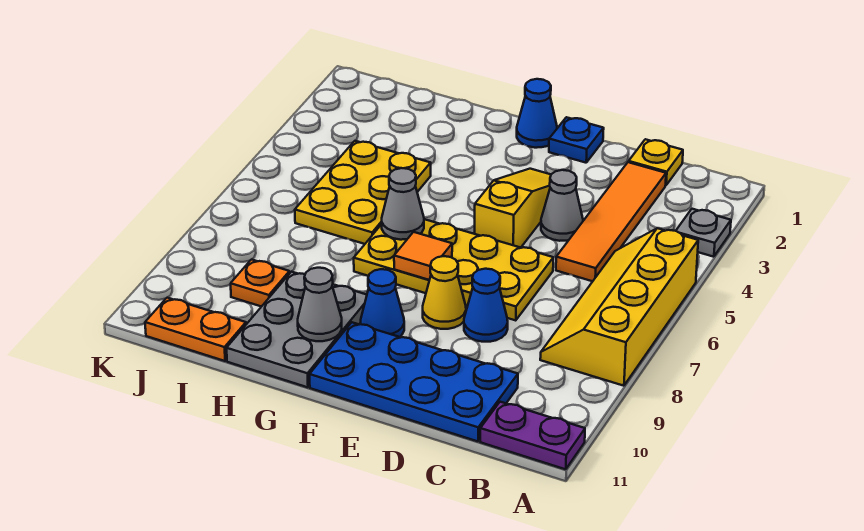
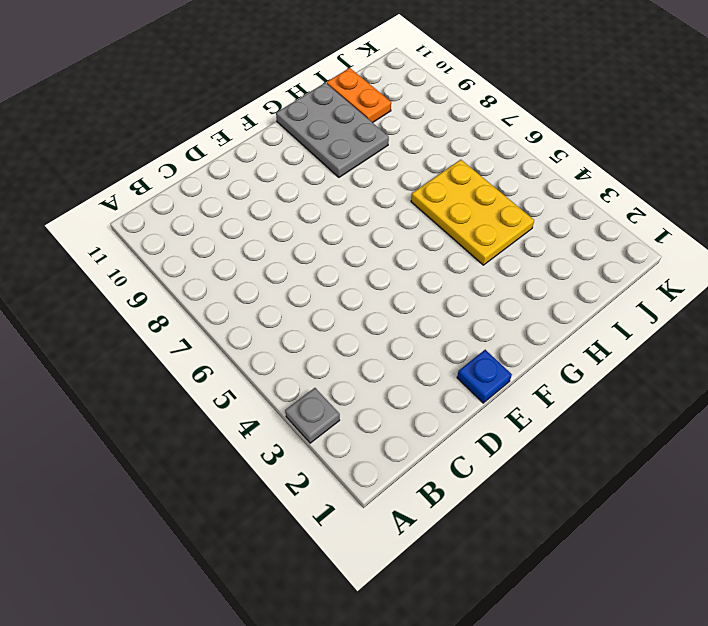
orange plate I10:I11 level 1 -> orange plate I11:J11 level 1
none -> yellow slope A5:B8 level 1 top A
none -> purple plate A11:B11 level 1
none -> yellow plate C1 level 1

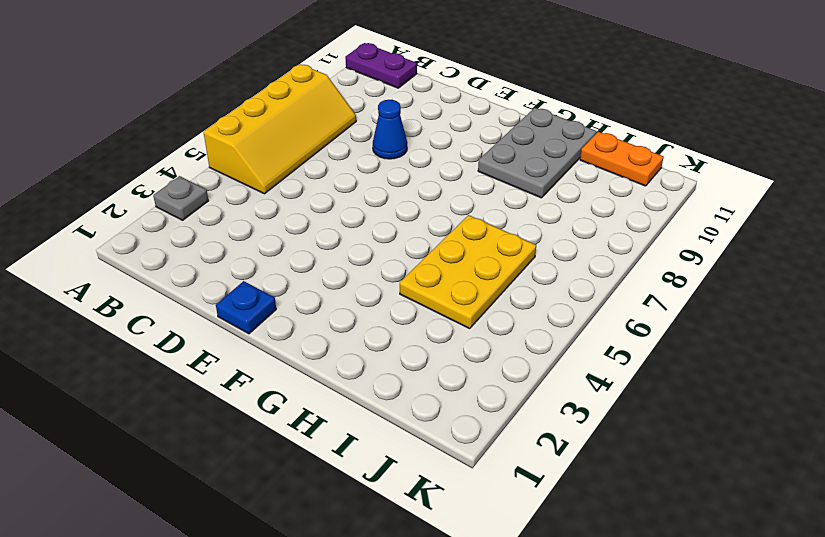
none -> yellow plate C1 level 1
none -> orange tile C2:C5 level 1
none -> blue plate C10:F11 level 1

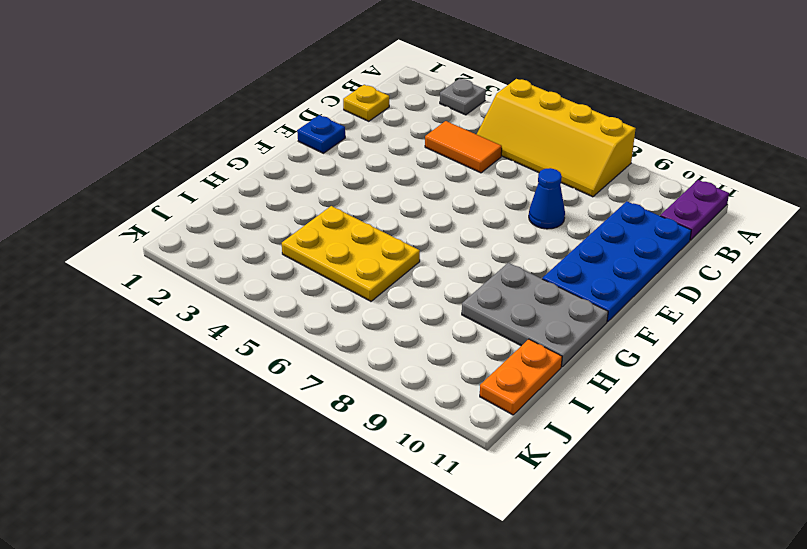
orange tile C4:C5 level 1 -> orange tile C2:C5 level 1
none -> grey cone D4 level 1
none -> yellow plate D6:G7 level 1
none -> yellow slope E3:E5 level 1 top 5

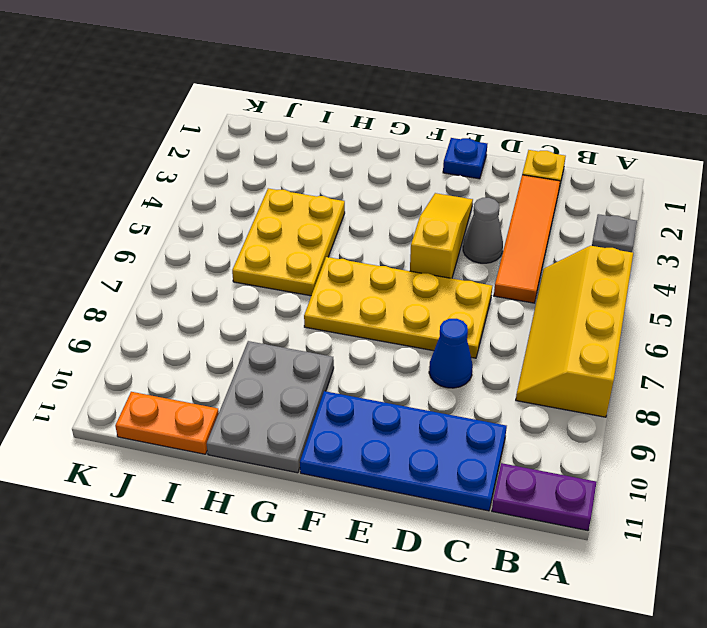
none -> yellow cone E8 level 1
none -> blue cone F1 level 1
none -> blue cone F9 level 1

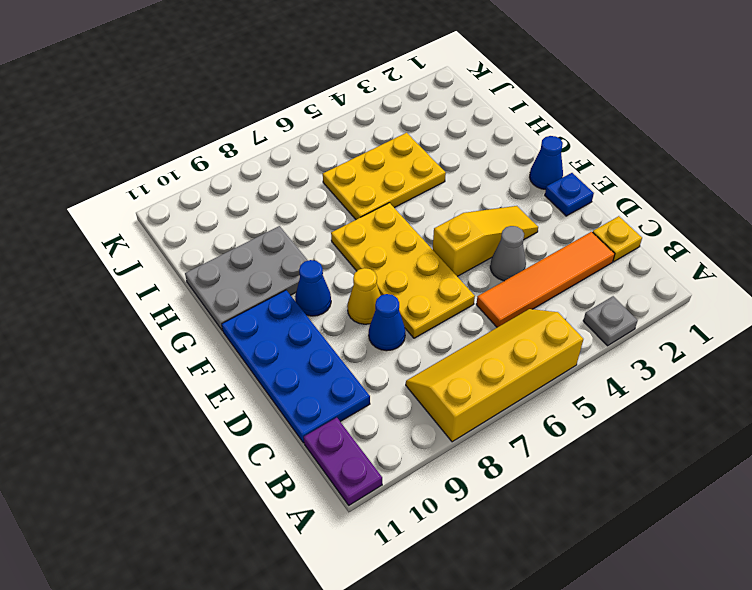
none -> orange plate I9 level 1
none -> orange plate I11:J11 level 1
none -> orange tile F7 level 2

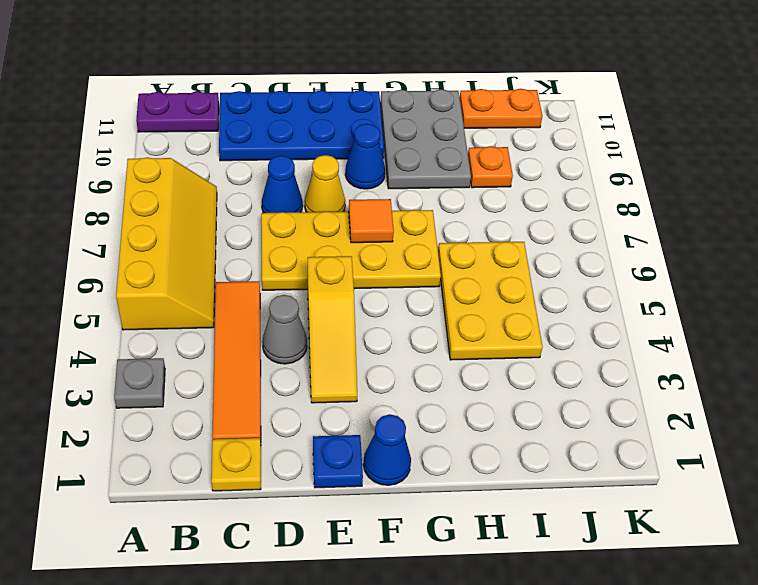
none -> grey cone G6 level 2
none -> grey cone G10 level 2

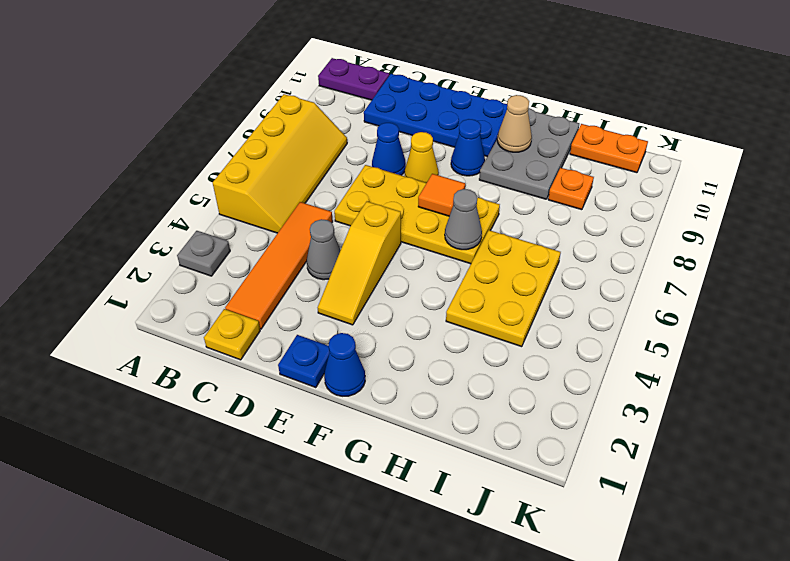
tan cone G10 level 2 -> grey cone G10 level 2

